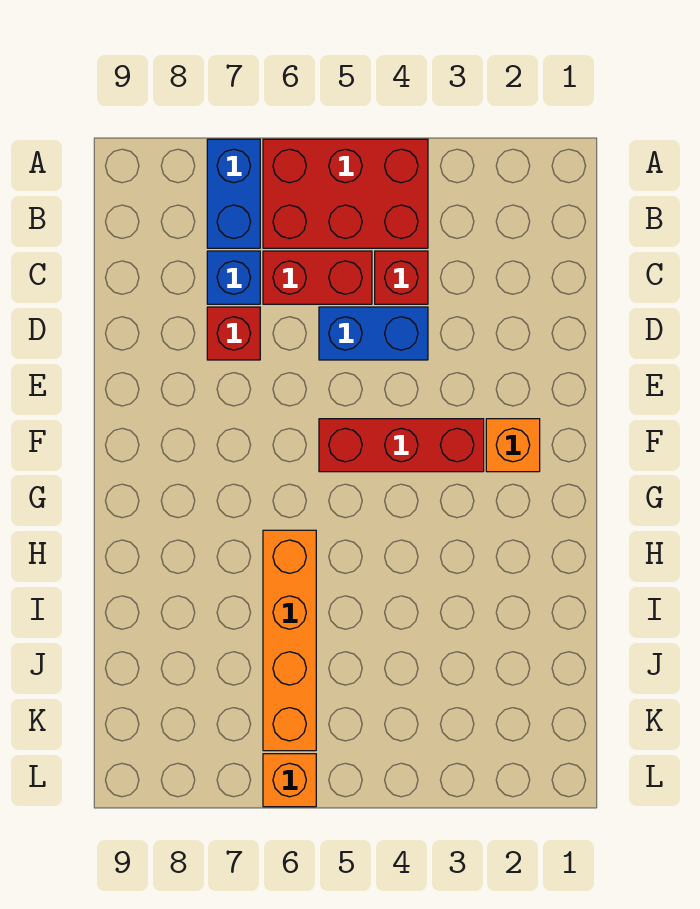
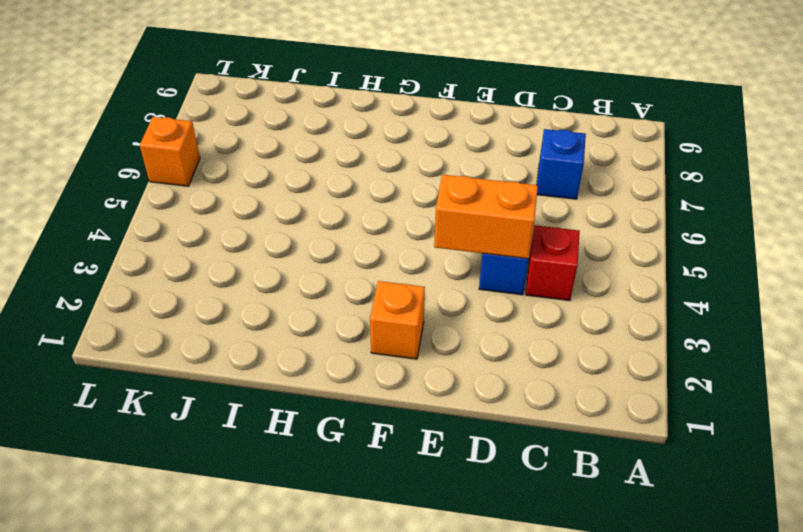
orange brick D4:E4 level 2 -> none
none -> red brick A4:B6 level 1
none -> blue brick A7:B7 level 1

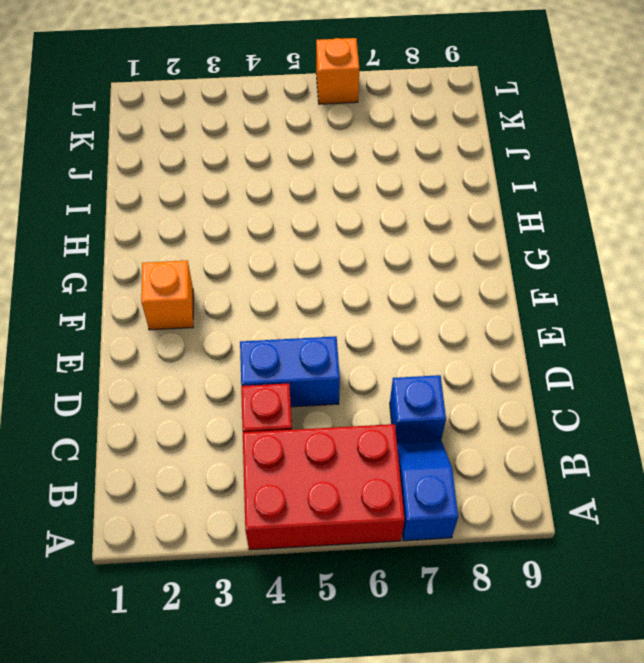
blue slope A7:B7 level 1 top A -> blue brick A7:B7 level 1
none -> red brick C5:C6 level 1
none -> red brick D7 level 1

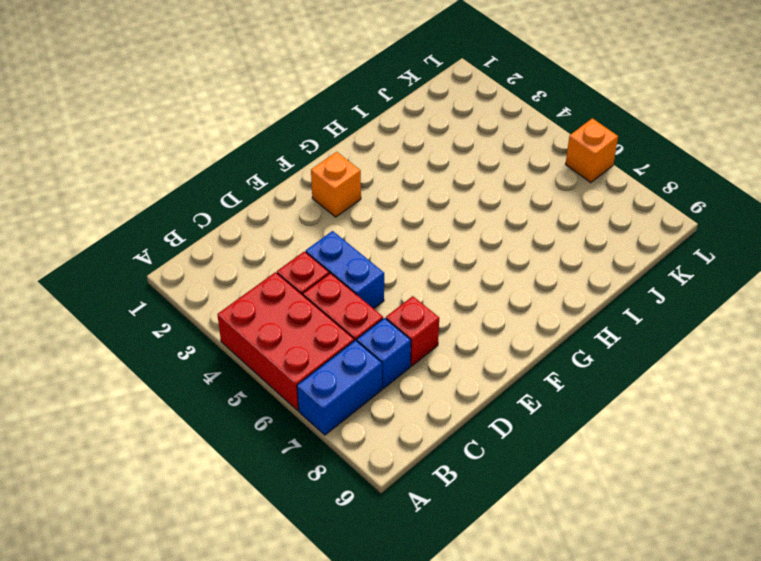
none -> red brick F3:F5 level 1
none -> orange brick H6:K6 level 1

